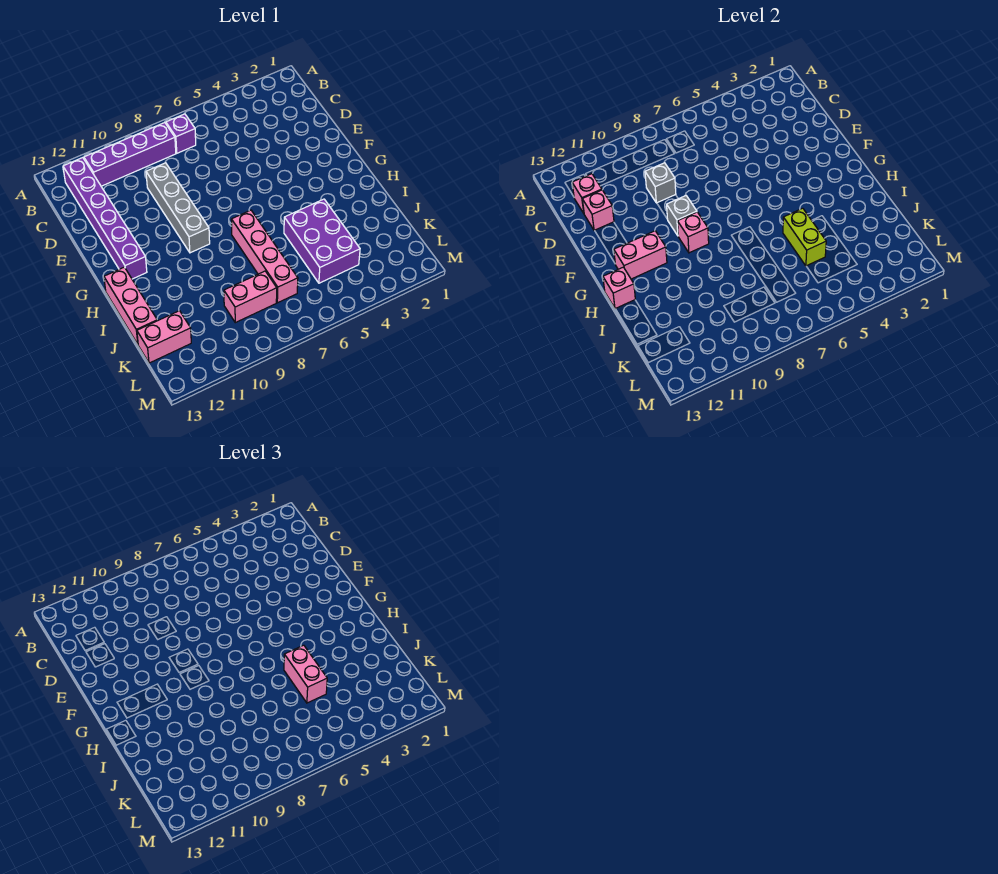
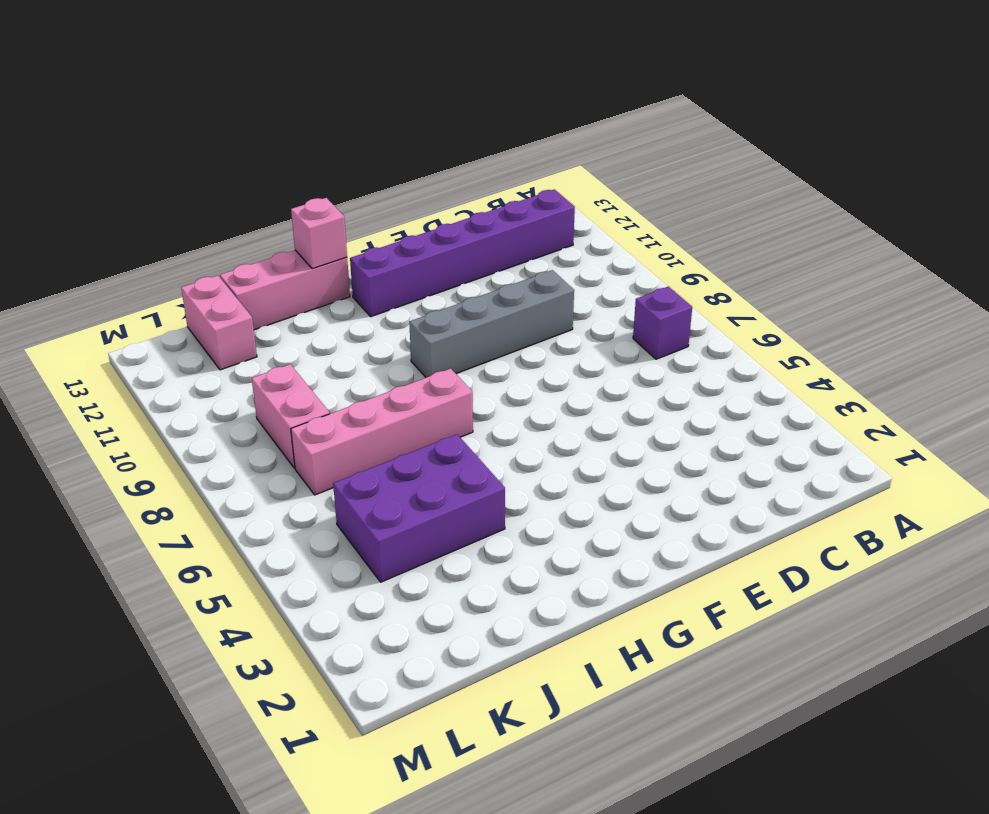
none -> purple brick B8:B11 level 1
none -> pink brick C12 level 2
none -> grey brick D9 level 2

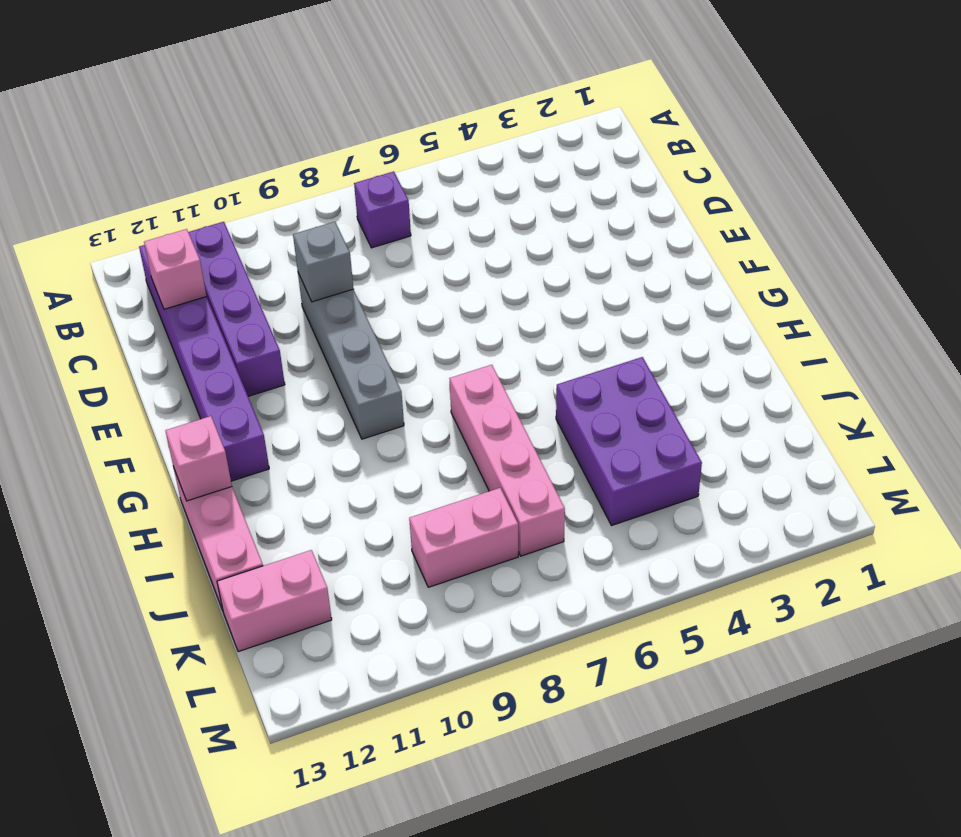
purple brick B11:E11 level 1 -> purple brick B8:B11 level 1
none -> pink brick D12 level 2
none -> grey brick F9 level 2
none -> pink brick G9 level 2

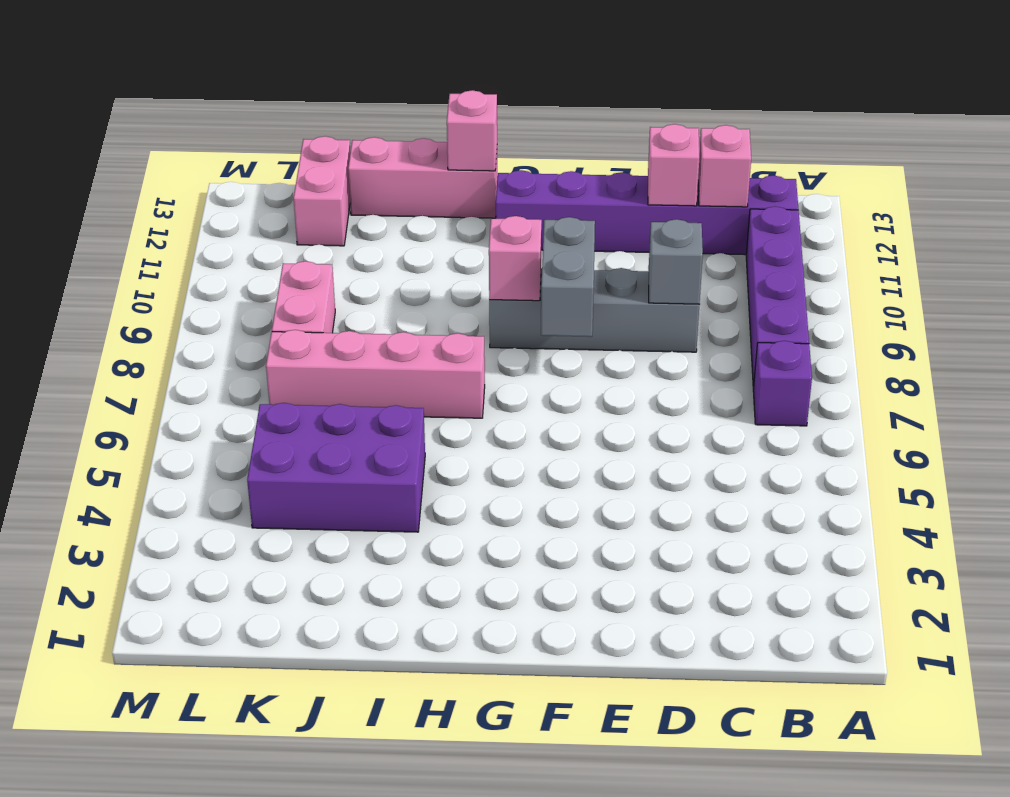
grey brick F8:F9 level 2 -> grey brick F9 level 2
none -> pink brick G11:G12 level 2
none -> lime brick I5:J5 level 2
none -> pink brick I5:J5 level 3

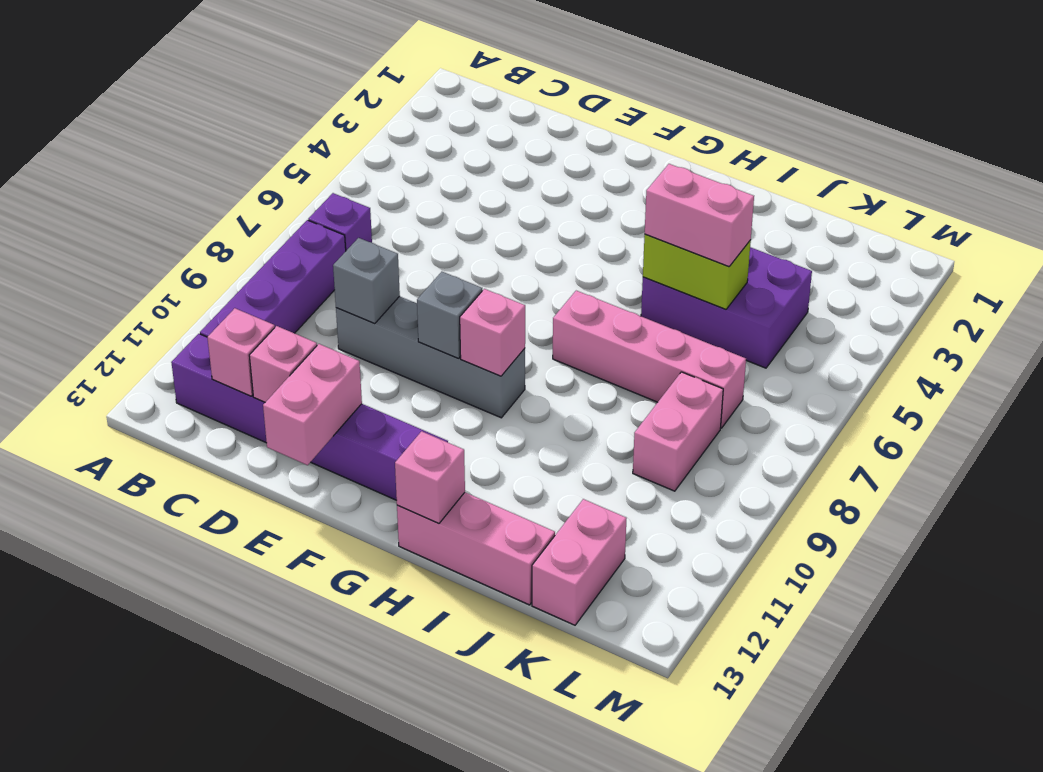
pink brick E12:E13 level 2 -> pink brick G11:G12 level 2

